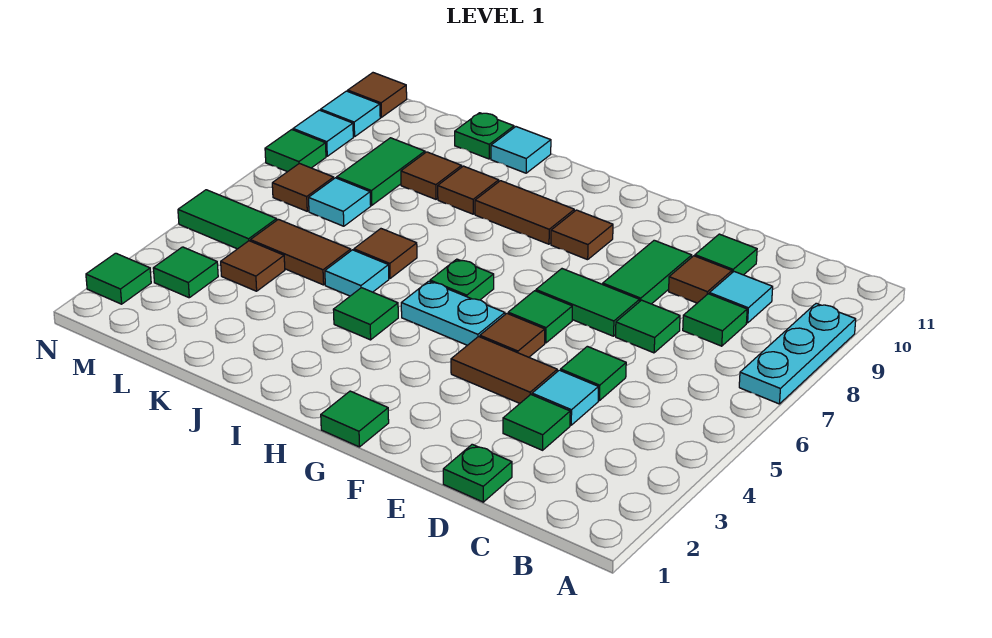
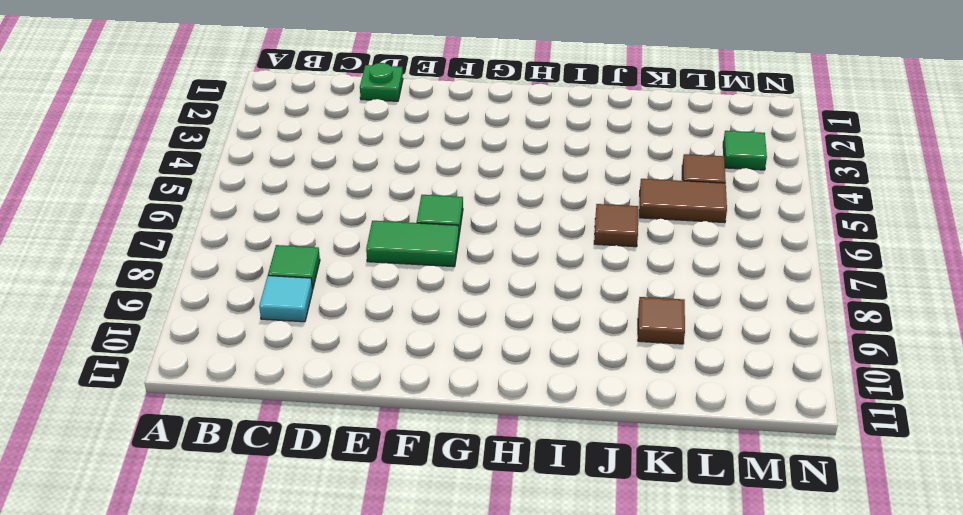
none -> cyan plate A7:A9 level 1
none -> green tile D3 level 1
none -> cyan tile D4 level 1
none -> green tile D5 level 1

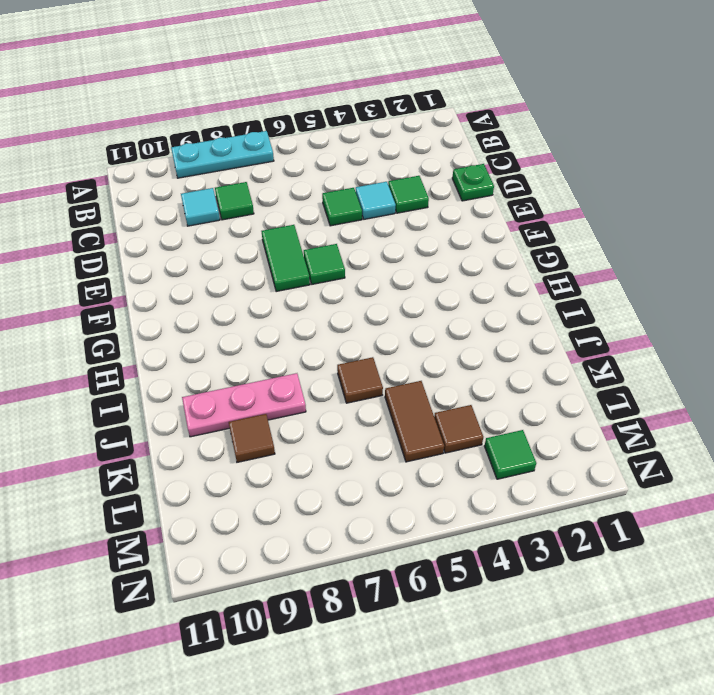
pink plate J8:J10 level 1 -> brown tile J9 level 1
none -> green tile D7 level 1
none -> brown tile D9 level 1
none -> green tile D10 level 1
none -> brown tile E4:F4 level 1

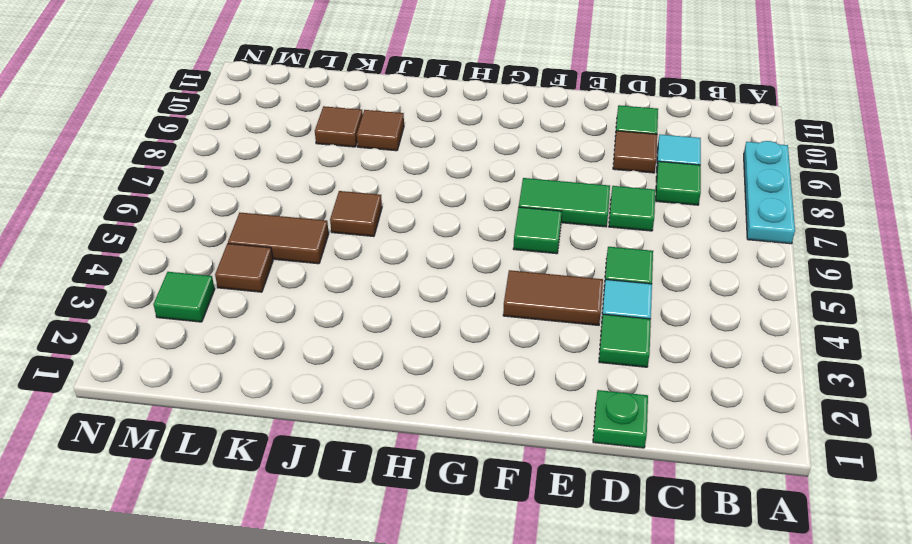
none -> green tile E8:E9 level 1
none -> brown tile F5 level 1
none -> green tile G1 level 1
none -> cyan plate G5:H5 level 1

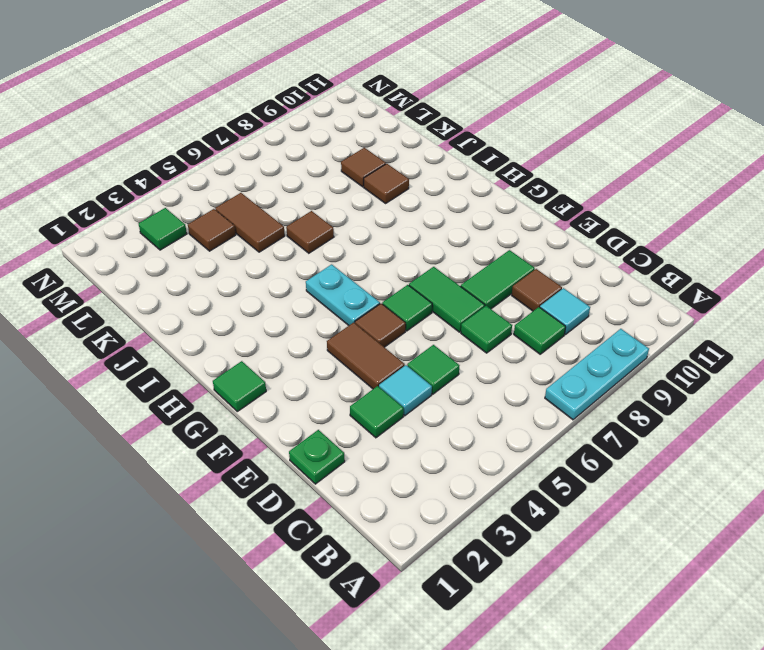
none -> green tile D10 level 1
none -> brown tile G9 level 1
none -> green plate H6 level 1
none -> brown tile H9:I9 level 1

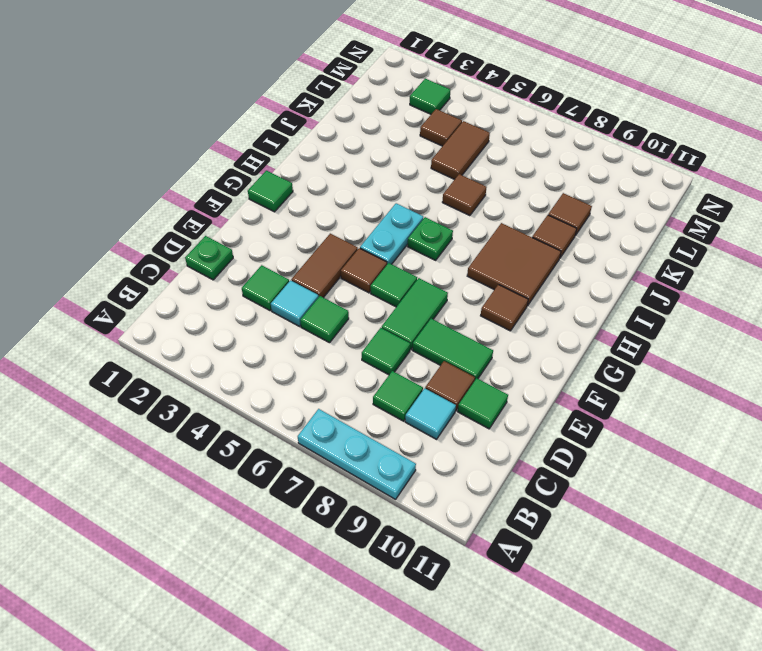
brown tile H8:I9 level 1 -> brown tile H9:I9 level 1
none -> green tile I4 level 1
none -> cyan tile J5 level 1
none -> cyan tile J11 level 1
none -> green plate K11 level 1

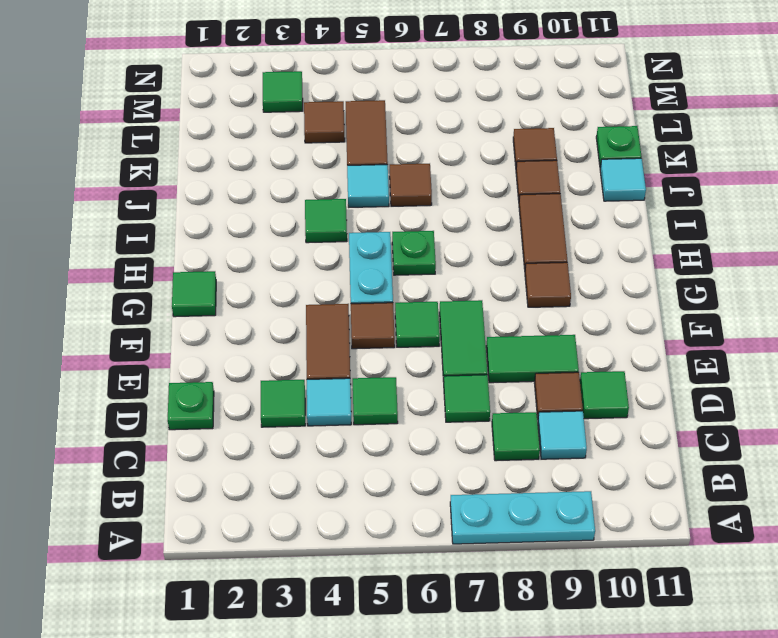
none -> cyan tile L7 level 1
none -> green tile L8:L9 level 1
none -> green tile M5:N5 level 1
none -> brown tile M7 level 1

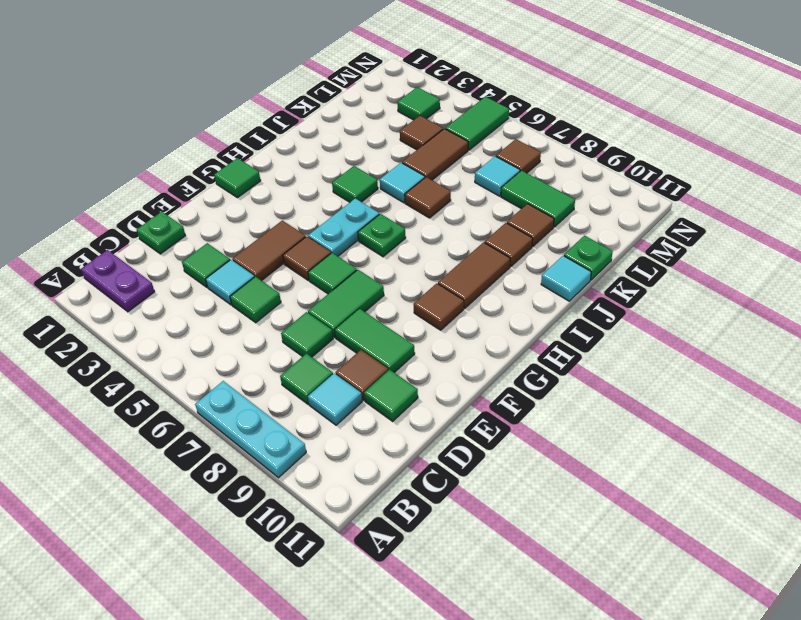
purple plate B1:B2 level 1 -> none
none -> green tile N2 level 1
none -> green tile N8 level 1
none -> cyan tile N9 level 1
none -> cyan tile N10 level 1

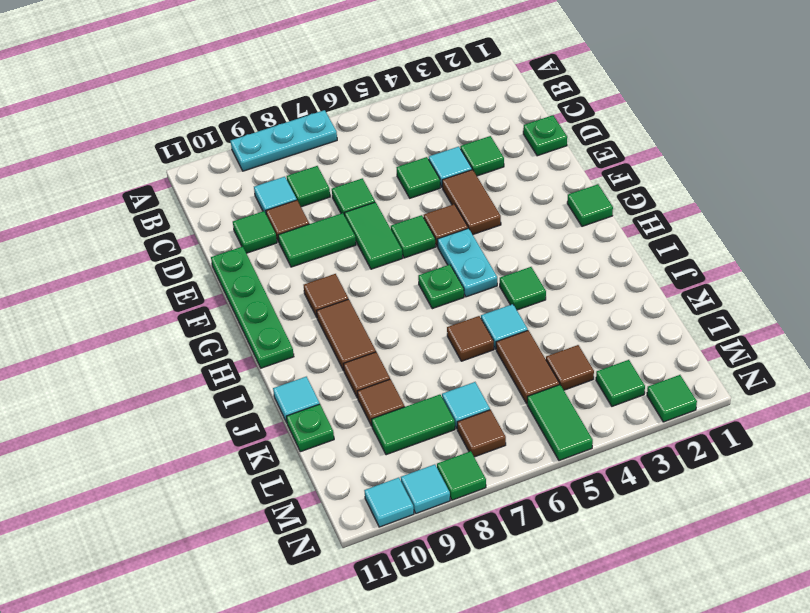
green plate E11:H11 level 1 -> none
none -> brown tile N11 level 1

